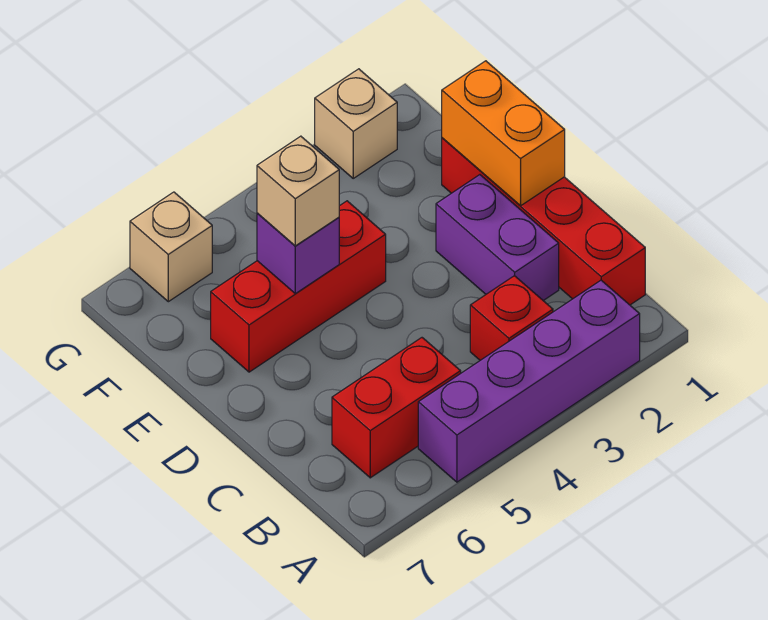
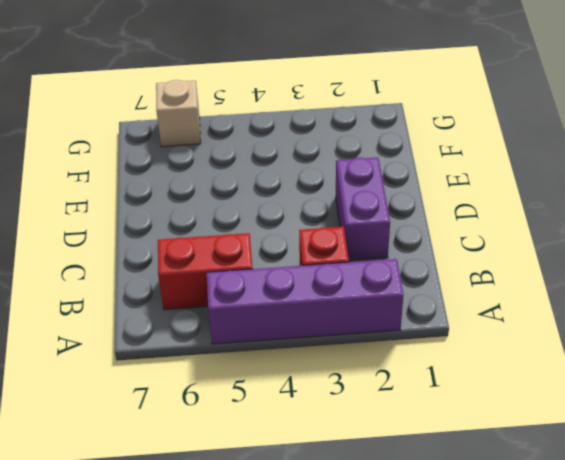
none -> red brick B1:E1 level 1
none -> red brick E4:E6 level 1

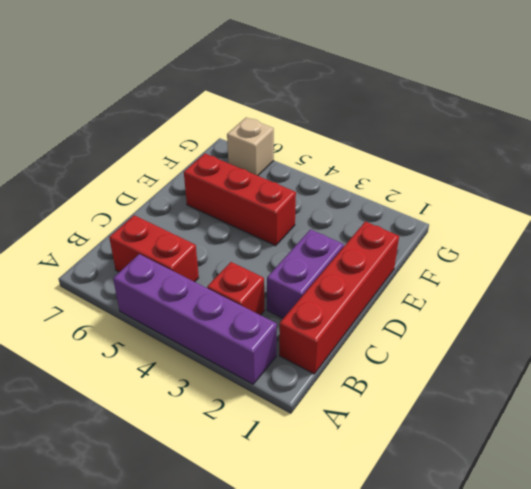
none -> tan brick G2 level 1
none -> orange brick D1:E1 level 2

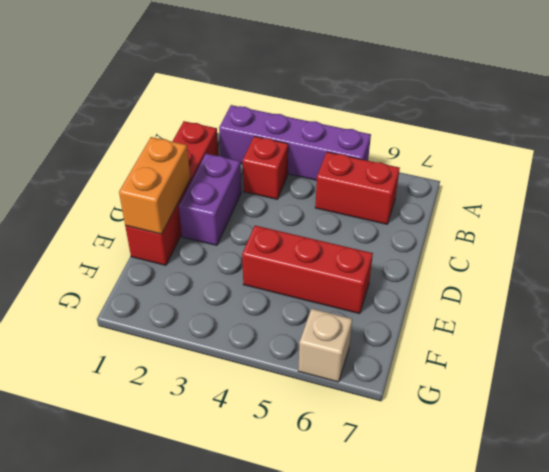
none -> tan brick G2 level 1
none -> purple brick E5 level 2

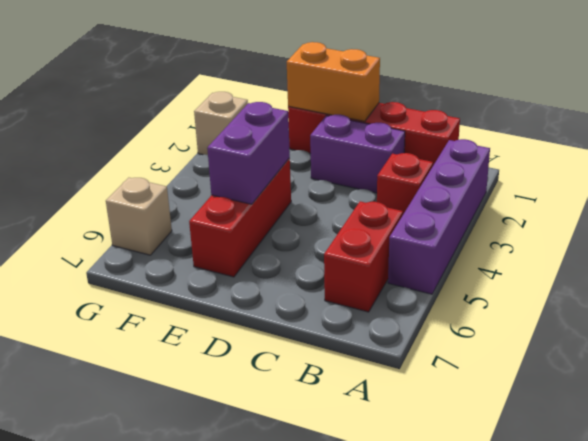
purple brick E4:E5 level 2 -> purple brick E5 level 2
none -> tan brick E5 level 3

